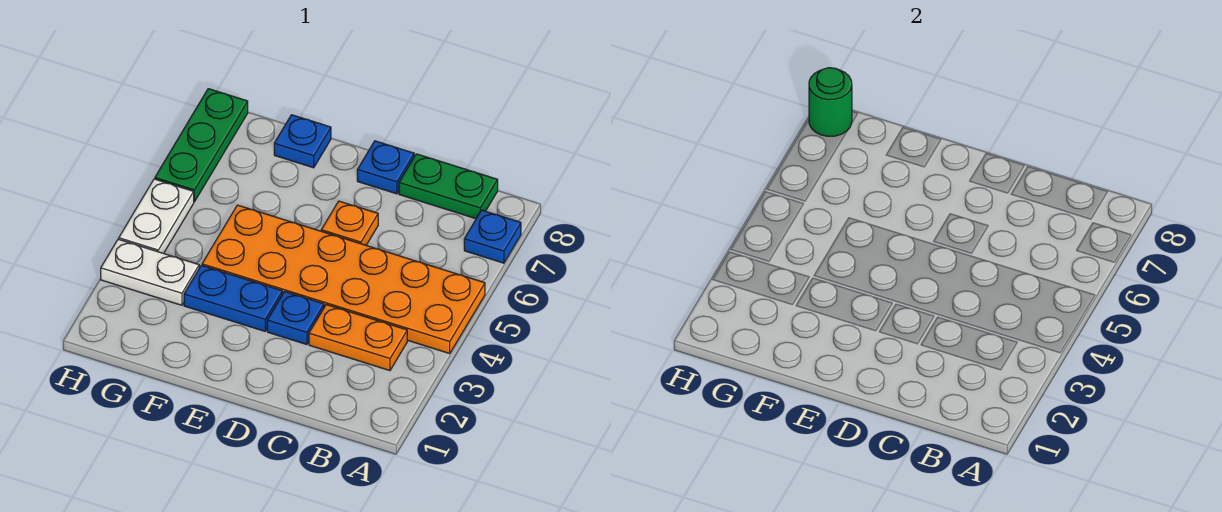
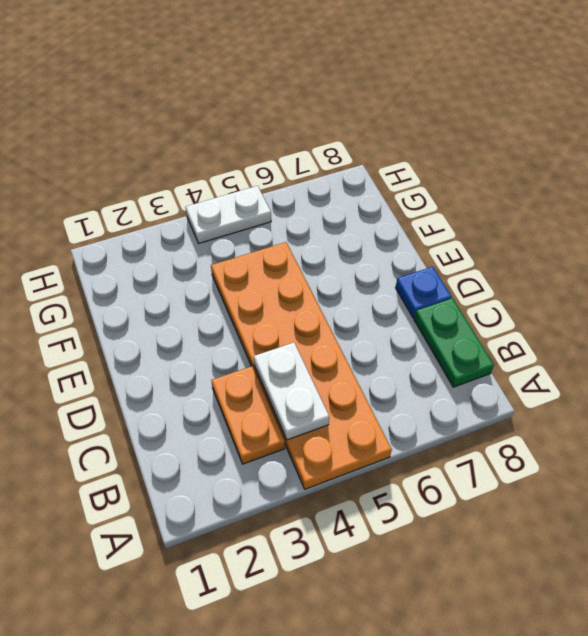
white plate B4:C4 level 2 -> white plate G3:H3 level 1
none -> blue plate A7 level 1
none -> blue plate D3 level 1
none -> orange plate D6 level 1

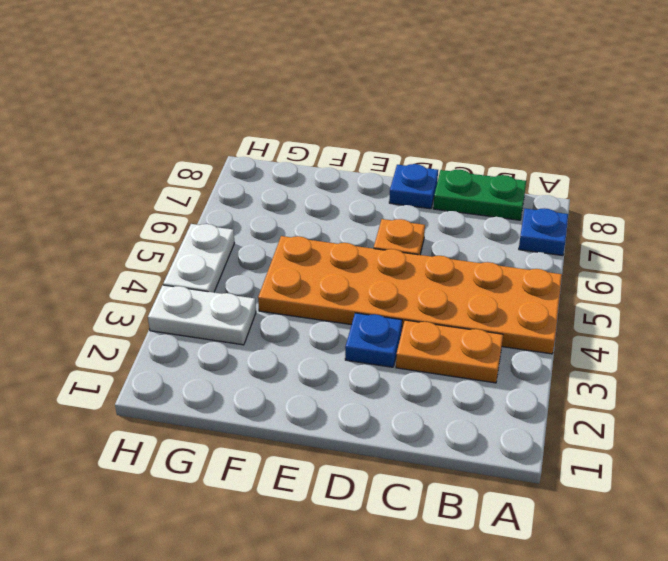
none -> blue plate E3:F3 level 1
none -> blue plate F8 level 1
none -> green plate H6:H8 level 1

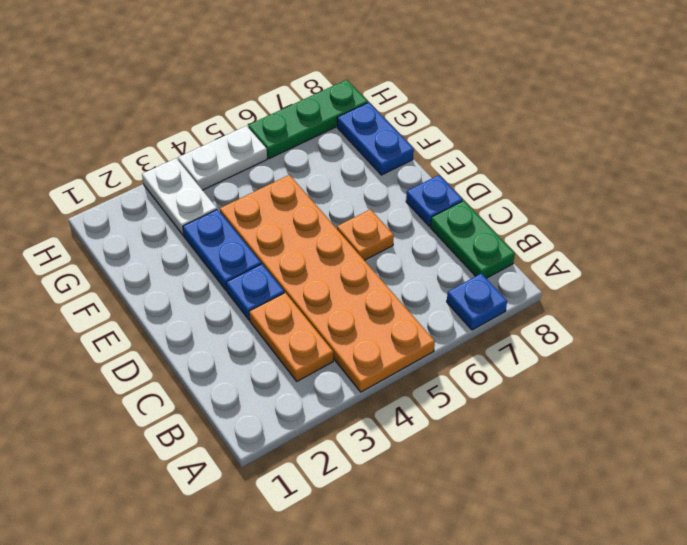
blue plate F8:G8 level 1 -> blue plate F8 level 1
none -> green round brick H8 level 2

